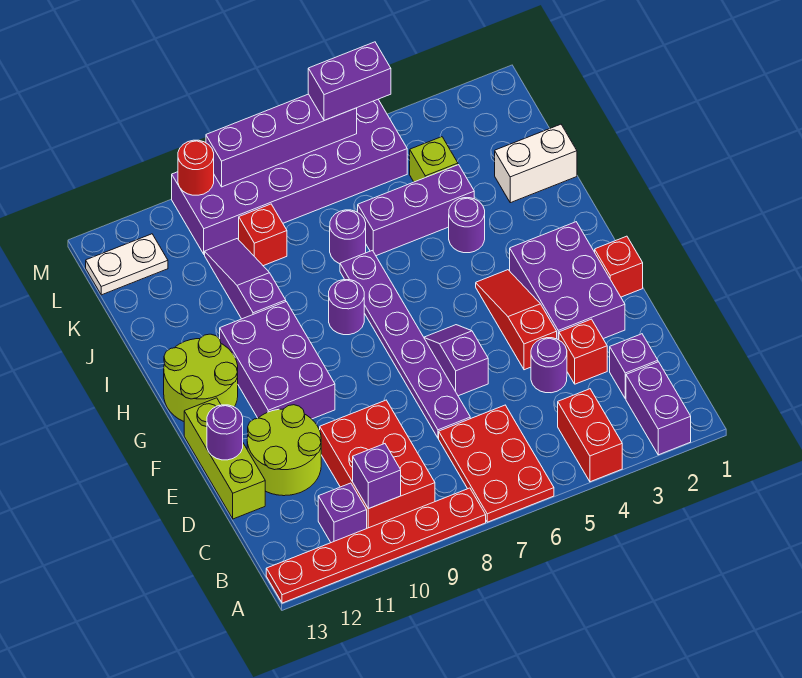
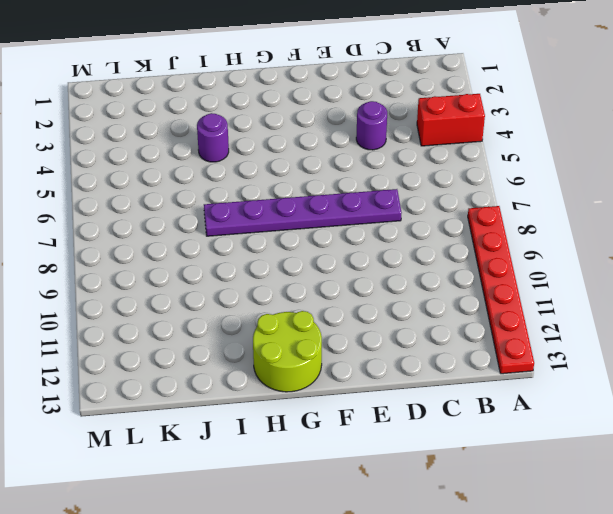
none -> purple brick A2:B2 level 1
none -> red plate A6:C7 level 1
none -> red brick B9:D10 level 1
none -> purple brick B11 level 1

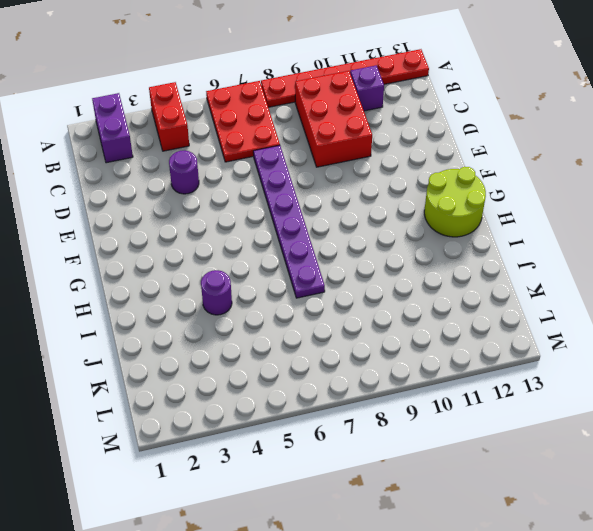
none -> purple brick C2 level 1
none -> red brick D3 level 1
none -> lime round brick D11:E12 level 1
none -> lime brick D13:F13 level 1

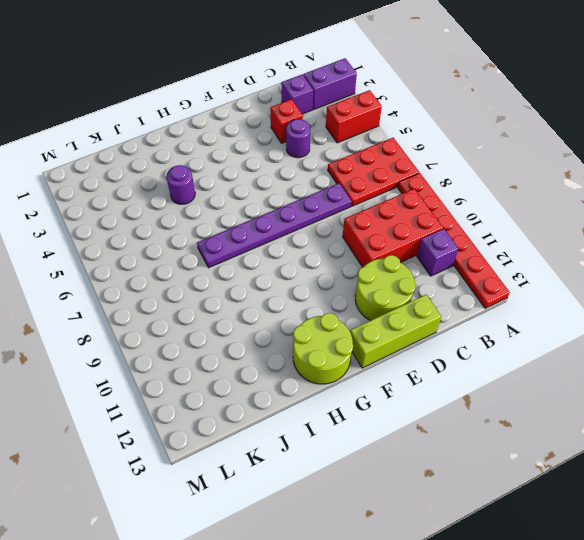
none -> purple brick E2:G3 level 1
none -> red slope E4:G4 level 1 top E
none -> purple slope E6:F6 level 1 top E
none -> red brick F1 level 1

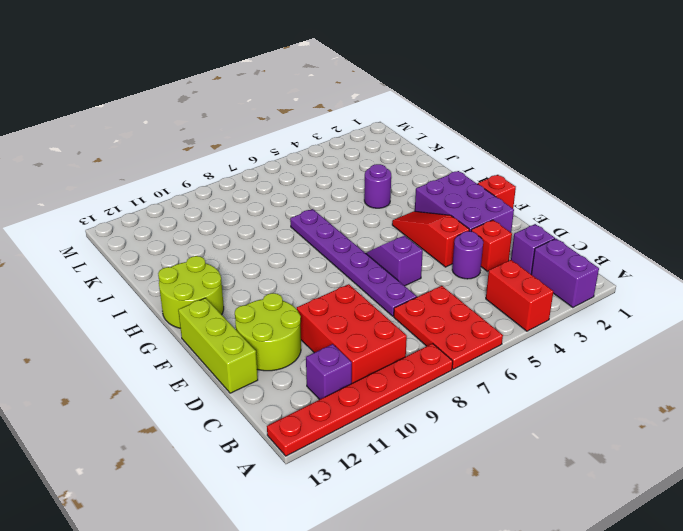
none -> purple brick F10:H11 level 1
none -> purple round brick H8 level 1
none -> purple slope I10:K10 level 1 top I
none -> white brick J1:J2 level 1

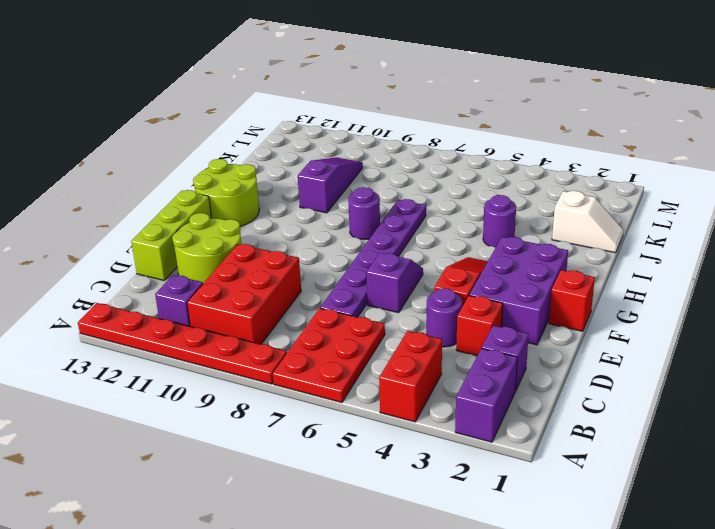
white slope J1:J2 level 1 top 2 -> white brick J1:J2 level 1
none -> purple brick F10:H11 level 1
none -> purple brick J4:J6 level 1
none -> purple round brick J7 level 1
none -> lime brick K4 level 1

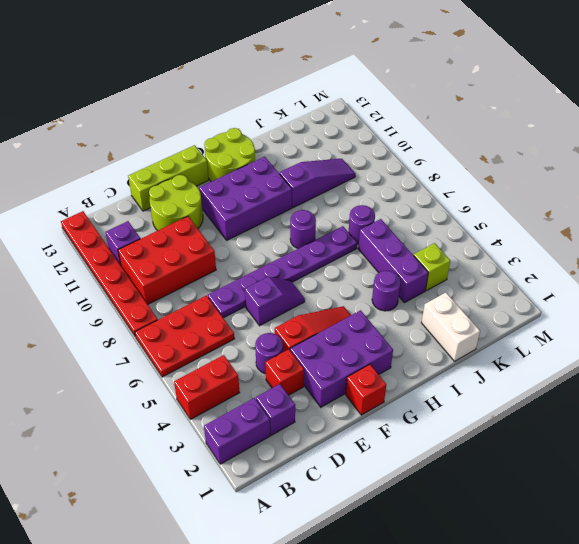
none -> red brick K9 level 1
none -> purple brick L5:M10 level 1
none -> white plate L12:L13 level 1
none -> purple brick B10 level 2

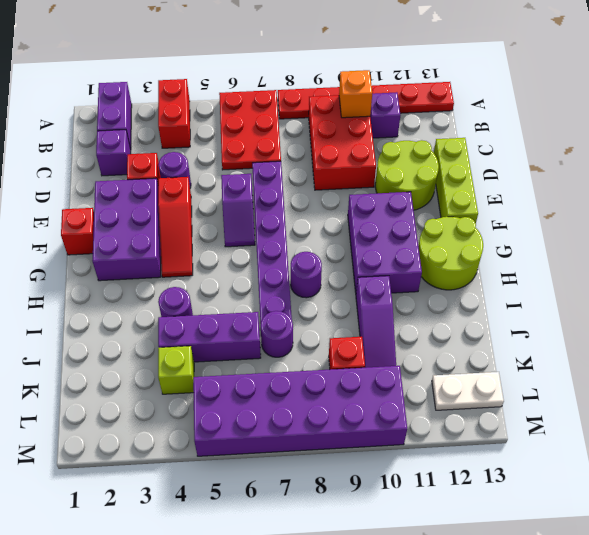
orange brick B10 level 2 -> purple brick B10 level 2
none -> white brick J1:J2 level 1
none -> purple round brick E13 level 2
none -> purple brick M6:M9 level 2
none -> red round brick M10 level 2

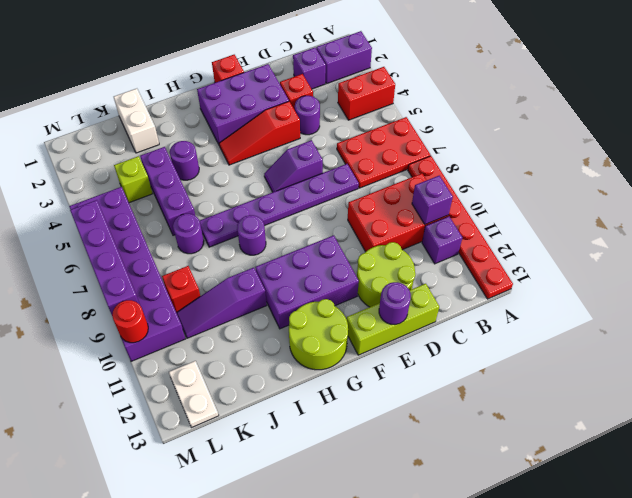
none -> purple brick M5:M6 level 3

